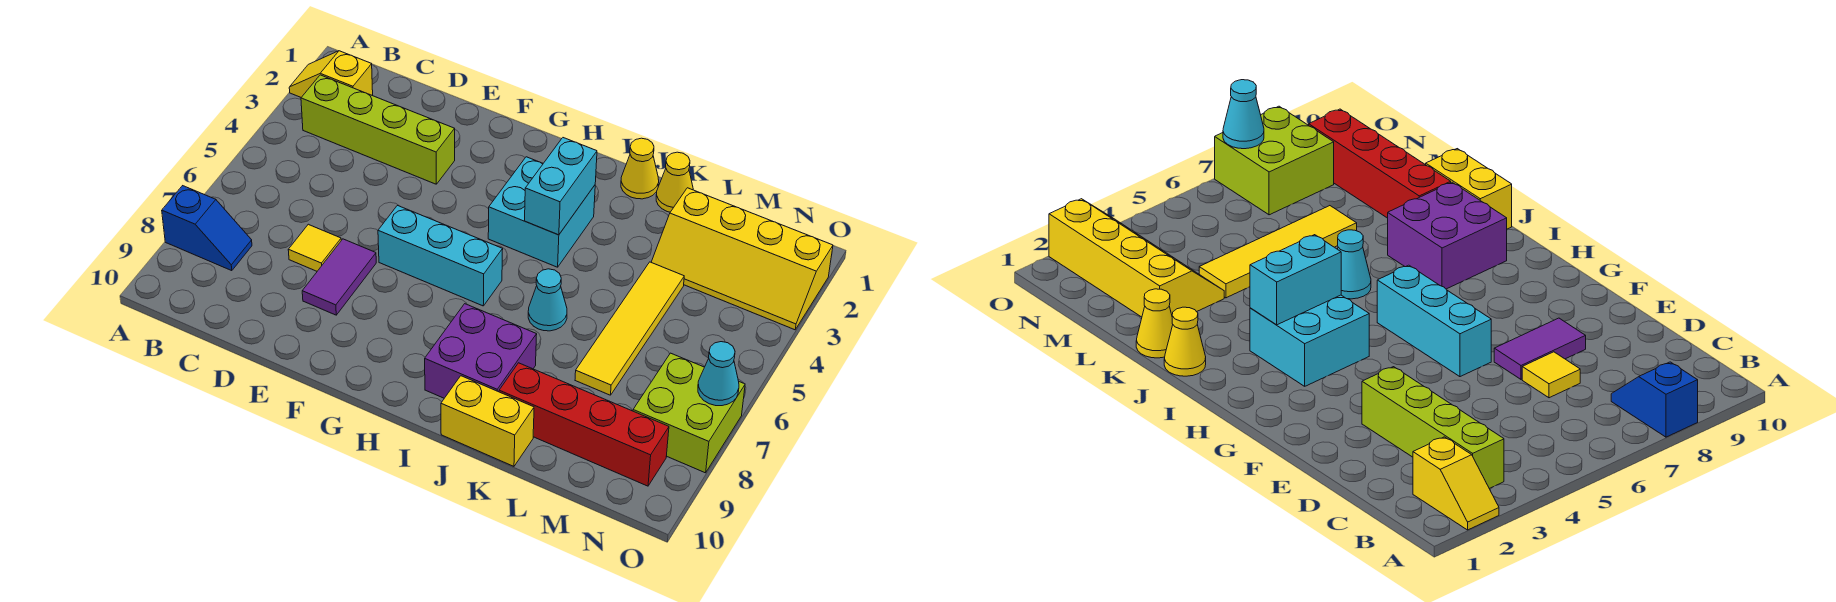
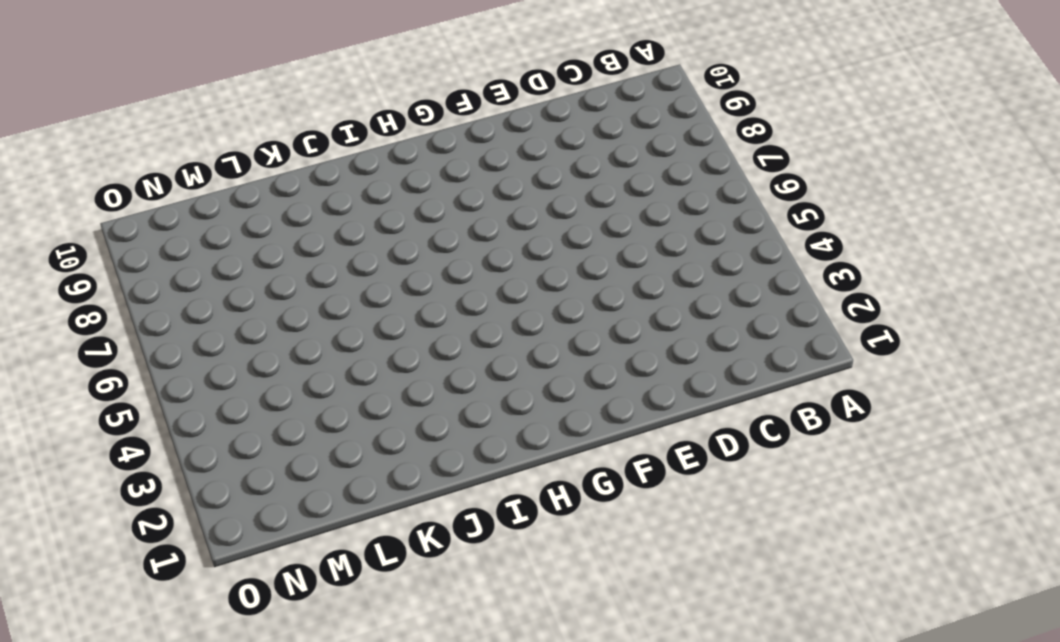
none -> yellow slope A2:B2 level 1 top B
none -> blue slope A8:B8 level 1 top A
none -> lime brick B3:E3 level 1

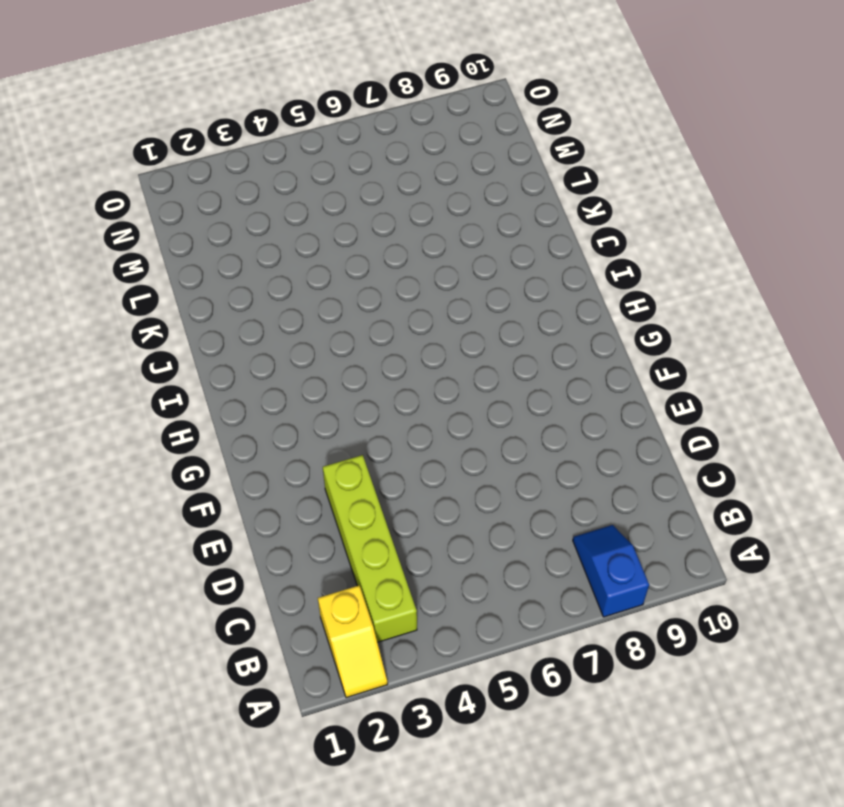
none -> yellow tile D7 level 1
none -> purple tile E7:E8 level 1
none -> cyan brick F6:H6 level 1

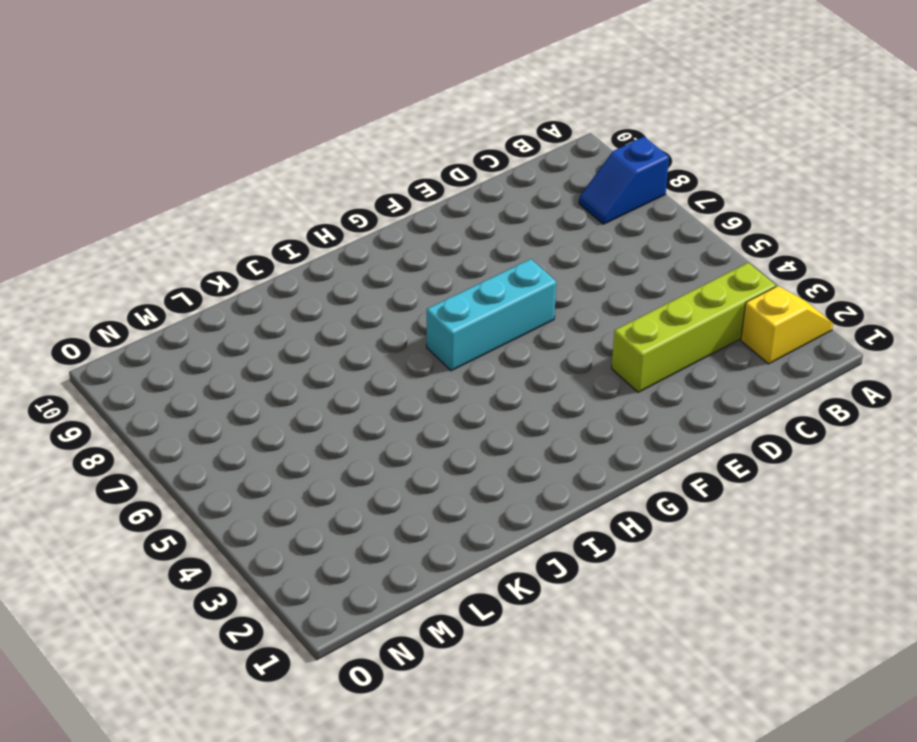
none -> yellow tile D7 level 1
none -> purple tile E7:E8 level 1
none -> cyan brick H3:I4 level 1

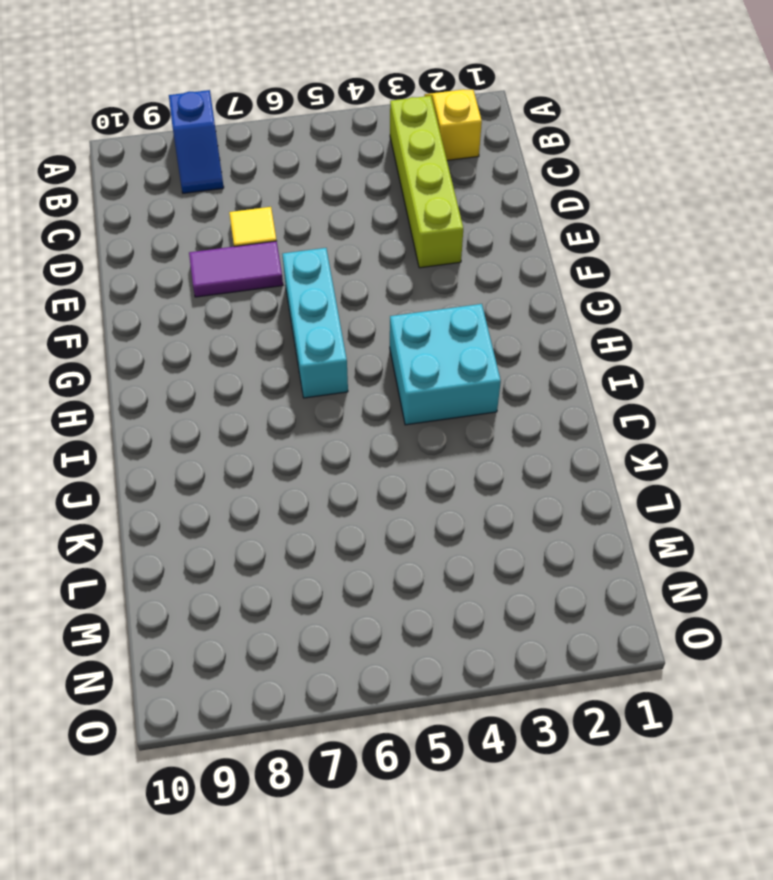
none -> purple brick I8:J9 level 1
none -> yellow cone J1 level 1
none -> cyan cone J6 level 1

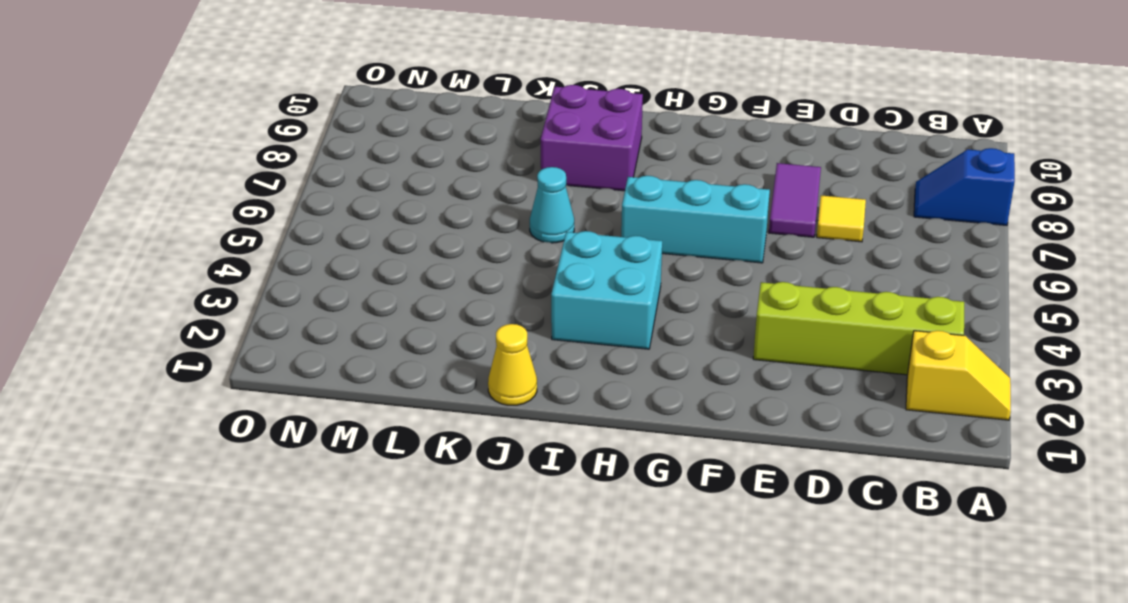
none -> yellow brick J10:K10 level 1
none -> yellow cone K1 level 1
none -> red brick K9:N9 level 1

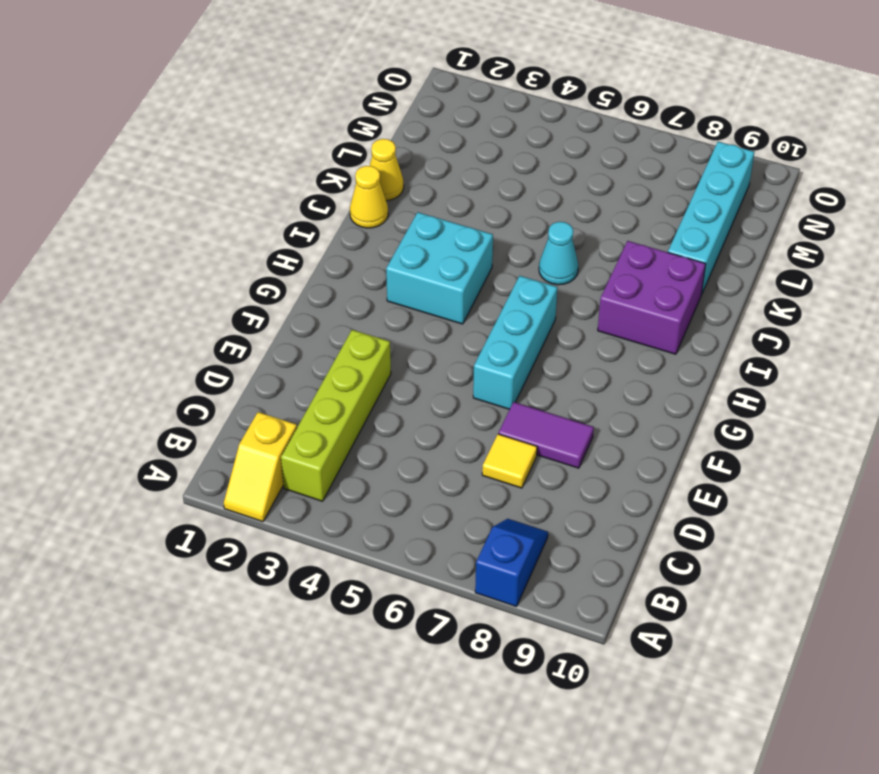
cyan brick K9:N9 level 1 -> red brick K9:N9 level 1
none -> yellow brick J10:K10 level 1
none -> yellow slope L2:O3 level 1 top 2
none -> yellow tile L4:L7 level 1

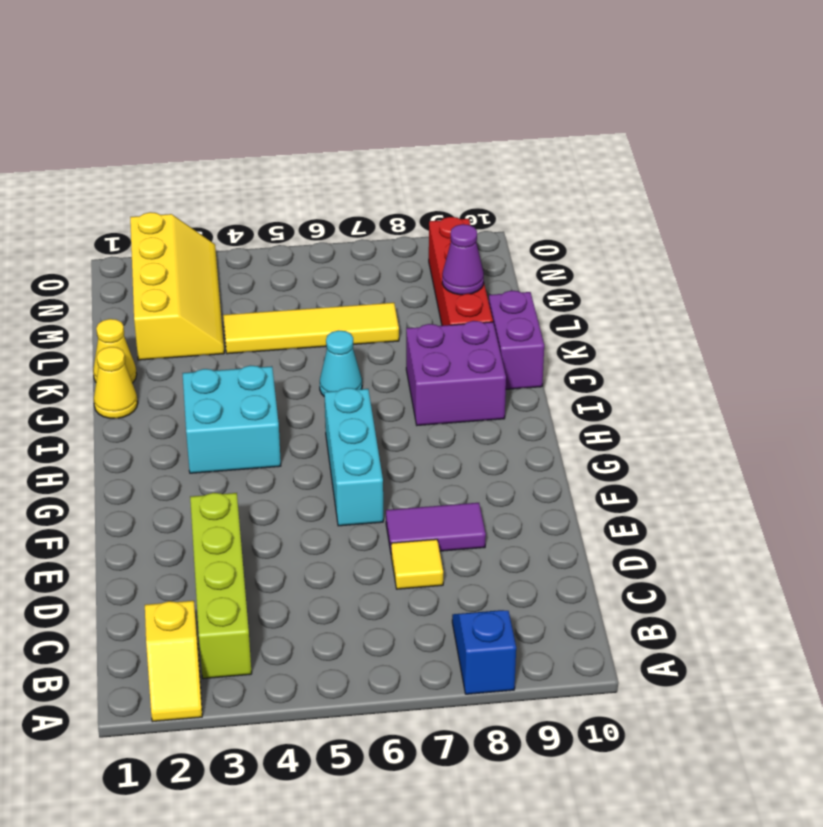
purple brick J10:K10 level 1 -> yellow brick J10:K10 level 1
purple cone L9 level 2 -> none
none -> lime brick N7:O8 level 1
none -> cyan brick I3:I4 level 2
none -> cyan cone O7 level 2

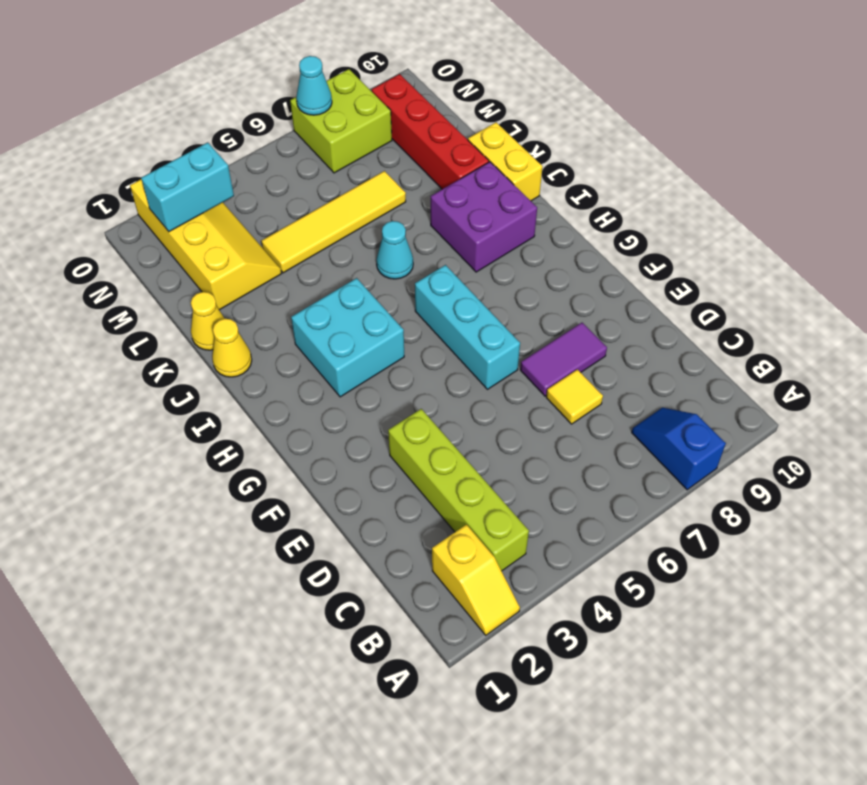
cyan brick N2:N3 level 2 -> cyan brick I3:I4 level 2

